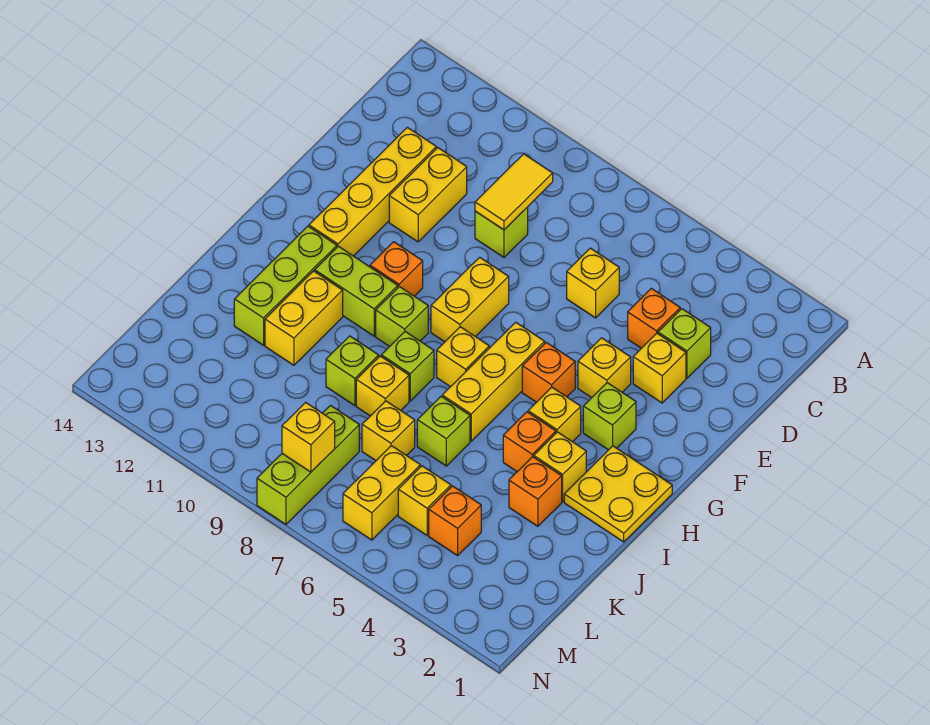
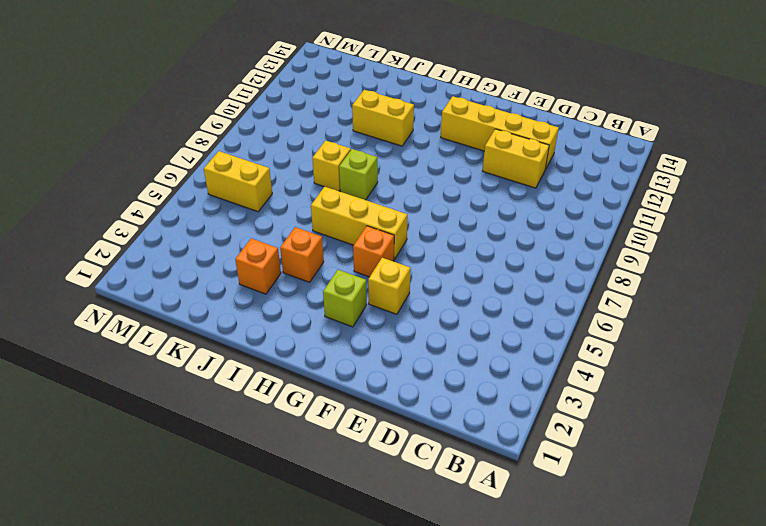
none -> lime brick D3 level 1
none -> orange brick D4 level 1
none -> yellow brick D6 level 1
none -> lime brick D9 level 1

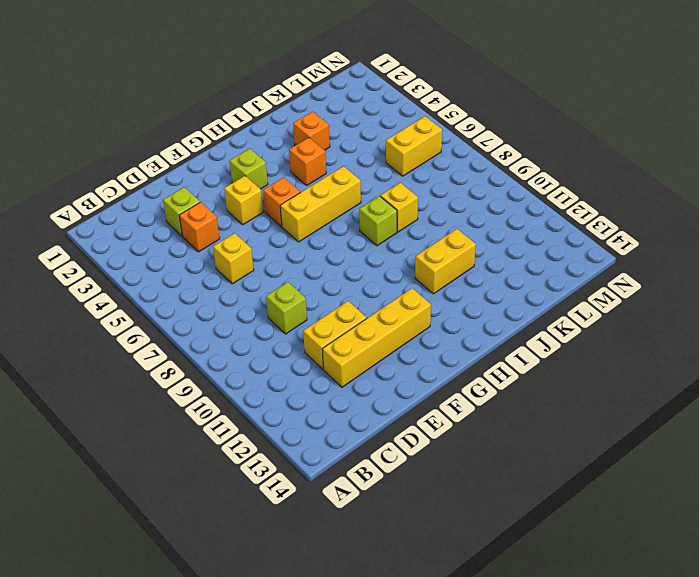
none -> yellow brick E3 level 1
none -> yellow brick F8:G8 level 1
none -> orange brick G10 level 1
none -> yellow plate H1:I2 level 1

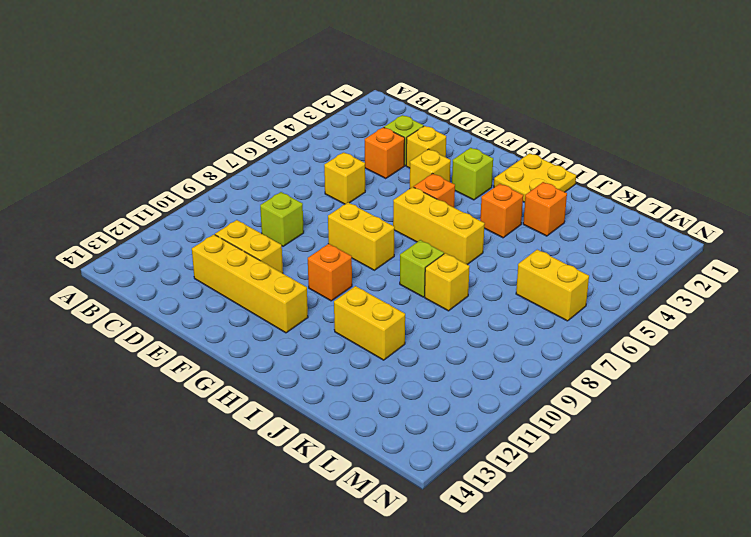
none -> yellow brick H4 level 1
none -> yellow brick H7 level 1
none -> lime brick H9 level 1
none -> lime brick H10:H11 level 1

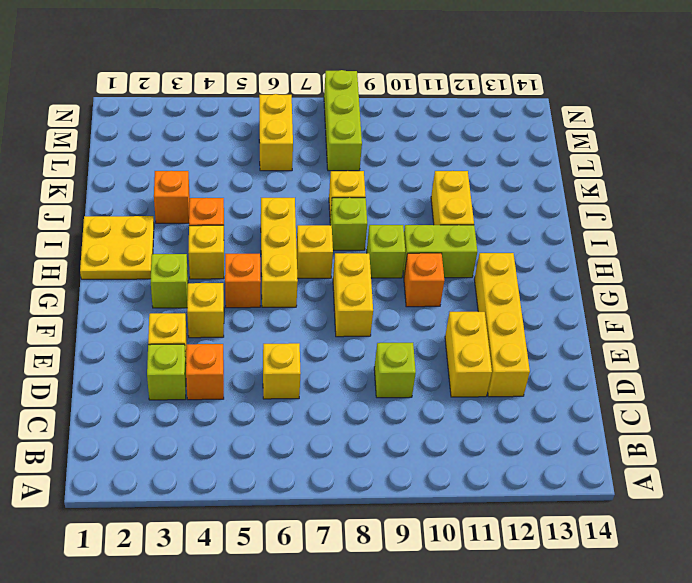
none -> lime brick H12:J12 level 1
none -> yellow brick I3 level 1
none -> lime brick J6 level 1
none -> lime brick J9 level 1

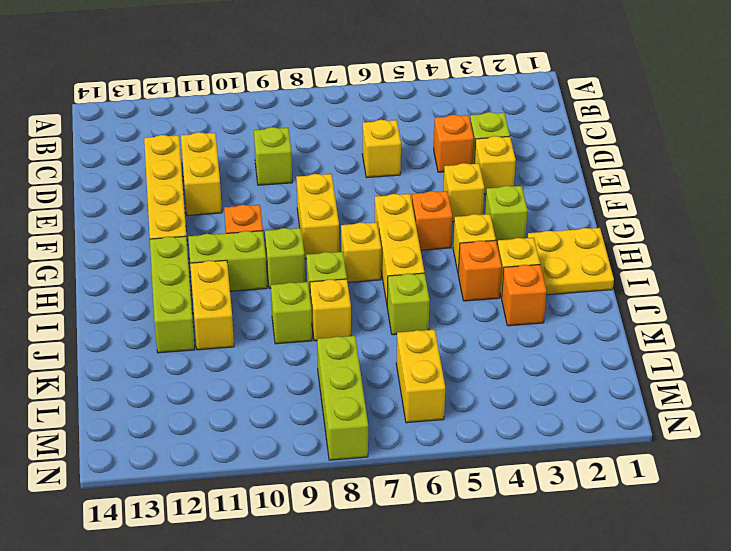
none -> yellow brick K7 level 1
none -> orange brick L4 level 1
none -> yellow brick L5 level 1
none -> yellow tile C9:D9 level 2

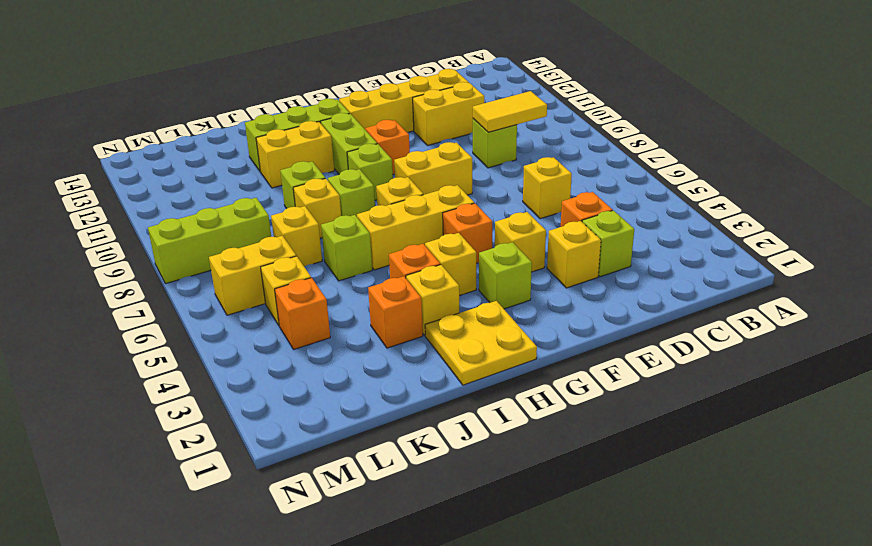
none -> yellow brick M8 level 2

